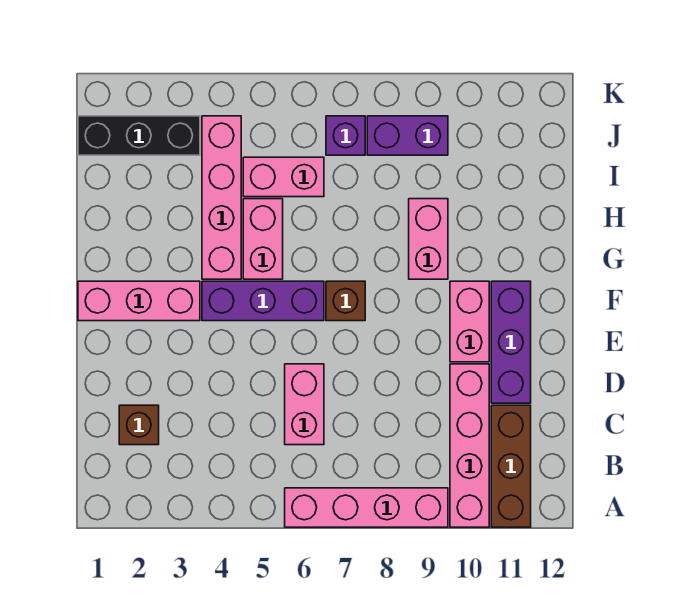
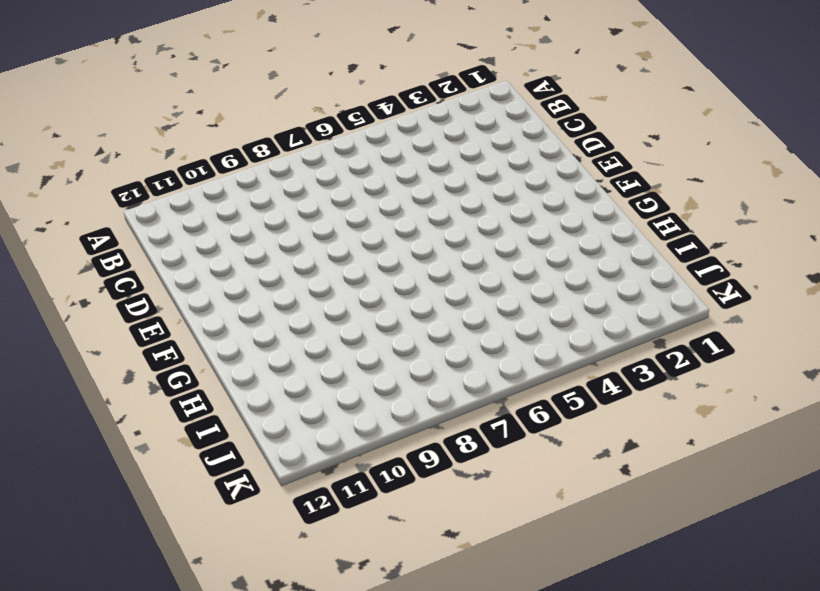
none -> pink brick A6:A9 level 1
none -> pink brick A10:D10 level 1
none -> brown brick A11:C11 level 1

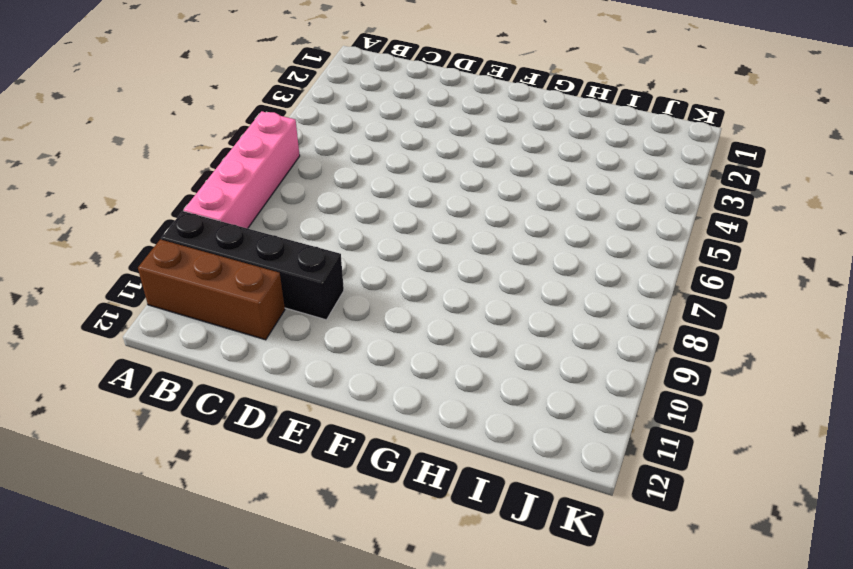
black brick A10:D10 level 1 -> pink brick A10:D10 level 1
none -> brown brick C2 level 1
none -> pink brick C6:D6 level 1
none -> purple brick D11:F11 level 1

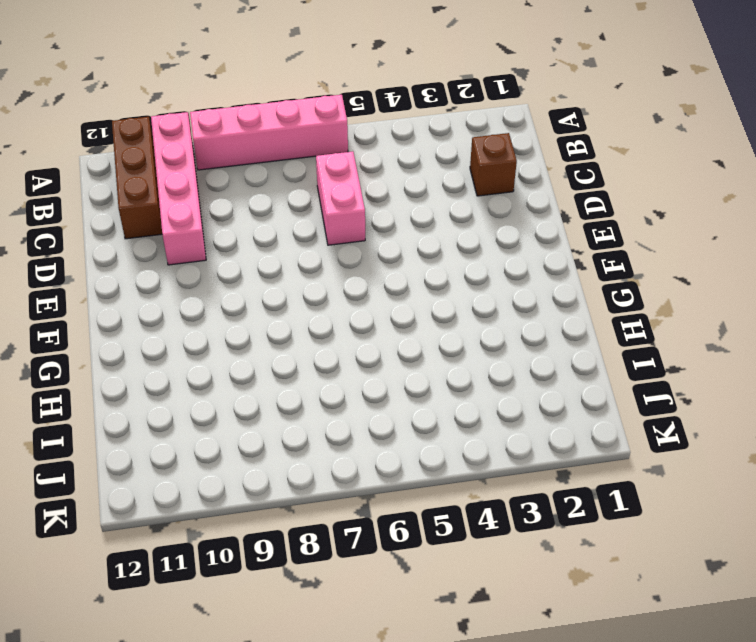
none -> purple brick D11:F11 level 1
none -> pink brick E10:F10 level 1
none -> pink brick F1:F3 level 1

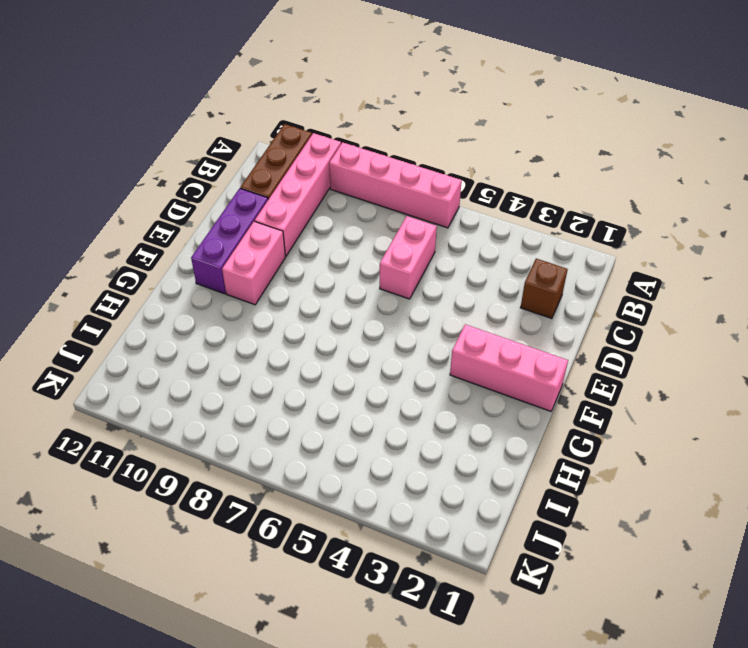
none -> purple brick F4:F6 level 1
none -> brown brick F7 level 1
none -> pink brick G4:J4 level 1

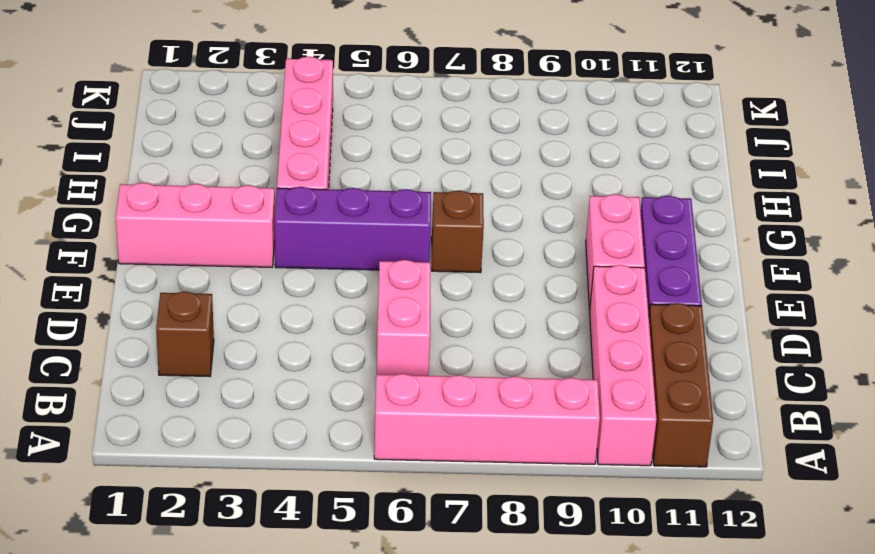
none -> pink brick G5:H5 level 1
none -> pink brick G9:H9 level 1
none -> pink brick I5:I6 level 1

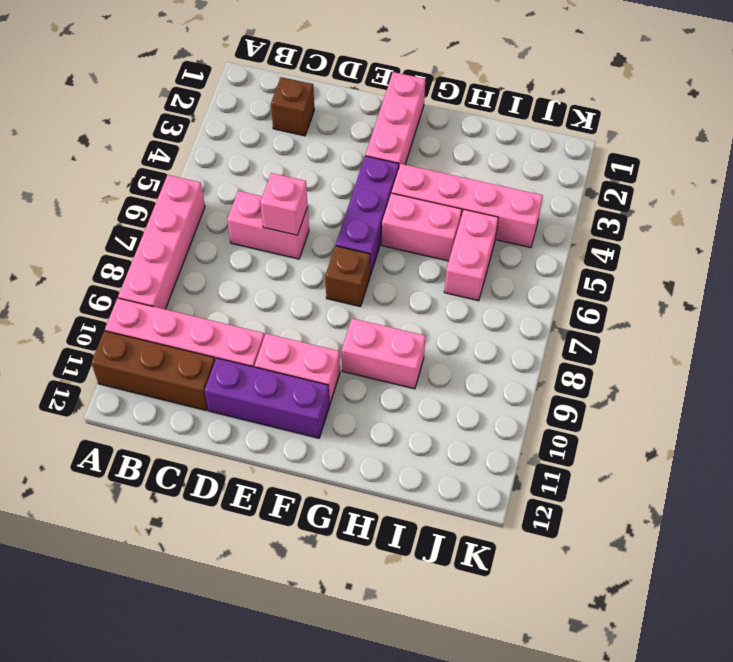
pink brick D6 level 2 -> none
none -> black brick J1:J3 level 1
none -> purple brick J7 level 1
none -> purple brick J8:J9 level 1

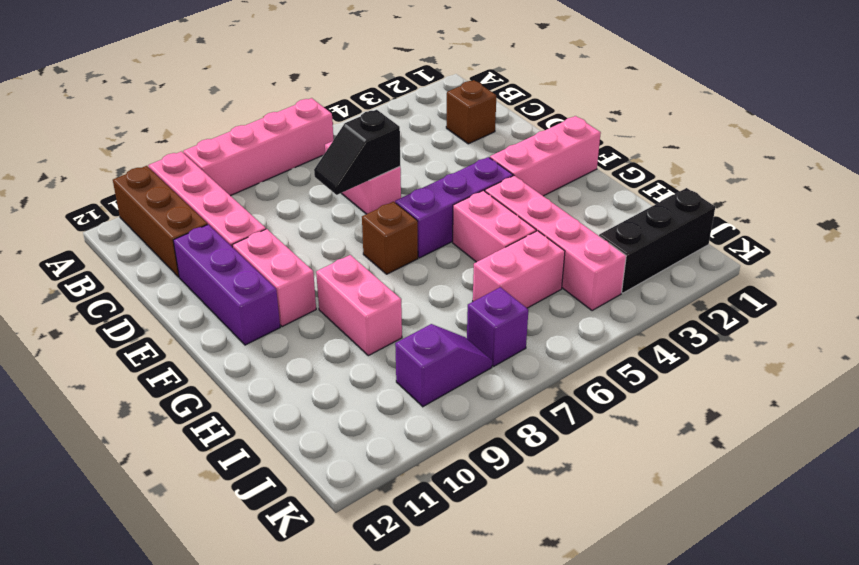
black slope D6:D7 level 2 top 6 -> none
purple slope J8:J9 level 1 top 9 -> purple brick J8:J9 level 1

